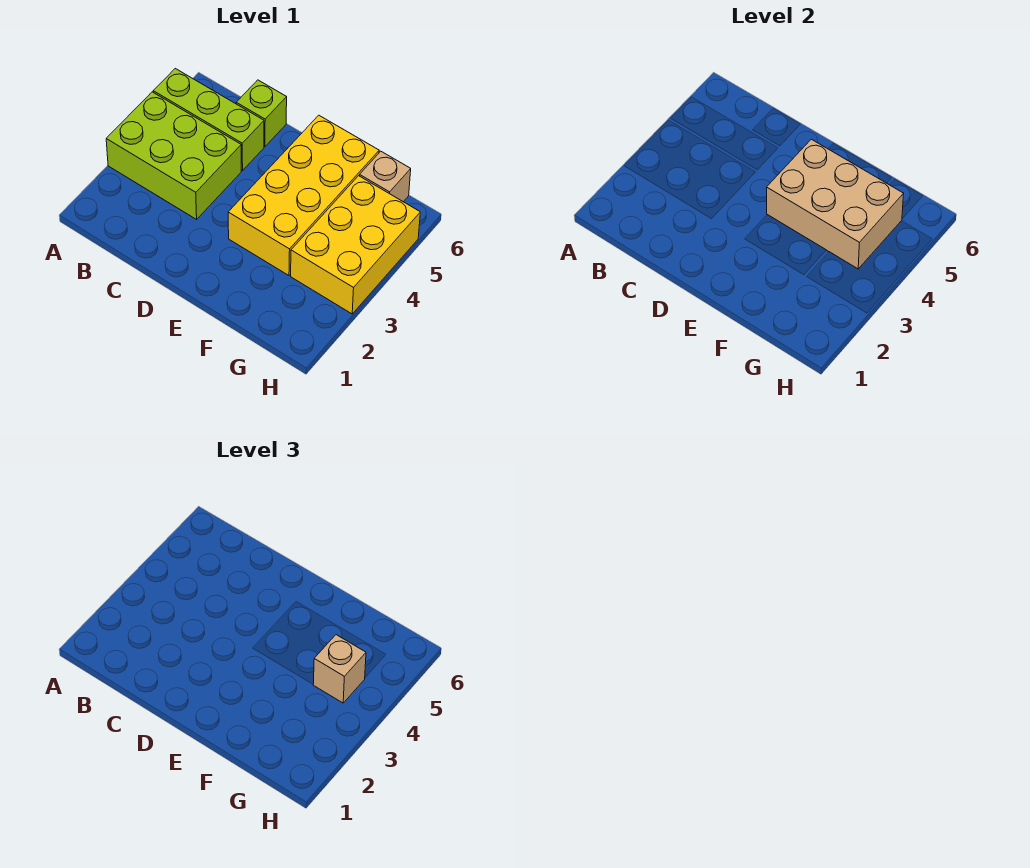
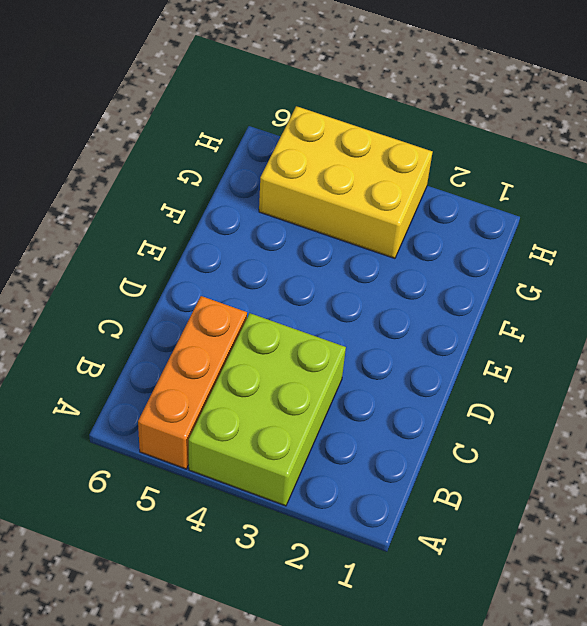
orange brick A5:C5 level 1 -> lime brick A5:C5 level 1
none -> lime brick C6 level 1
none -> yellow brick E3:F6 level 1

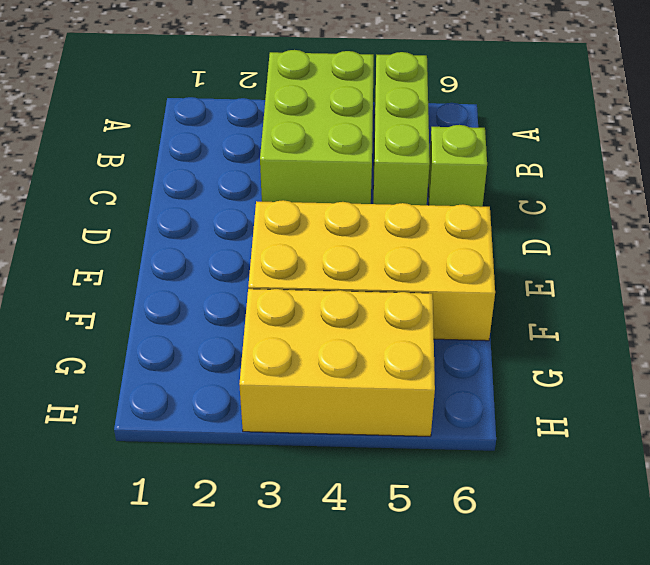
none -> tan brick G6 level 1
none -> tan brick E4:G5 level 2

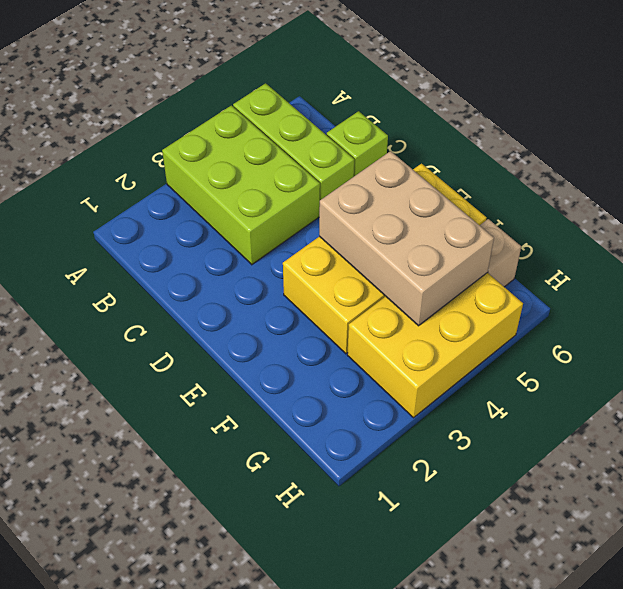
none -> tan brick G4 level 3

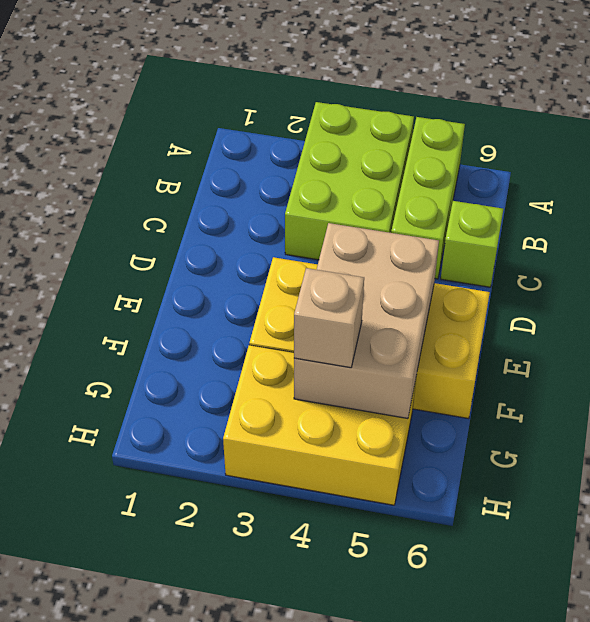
none -> tan brick G6 level 1

